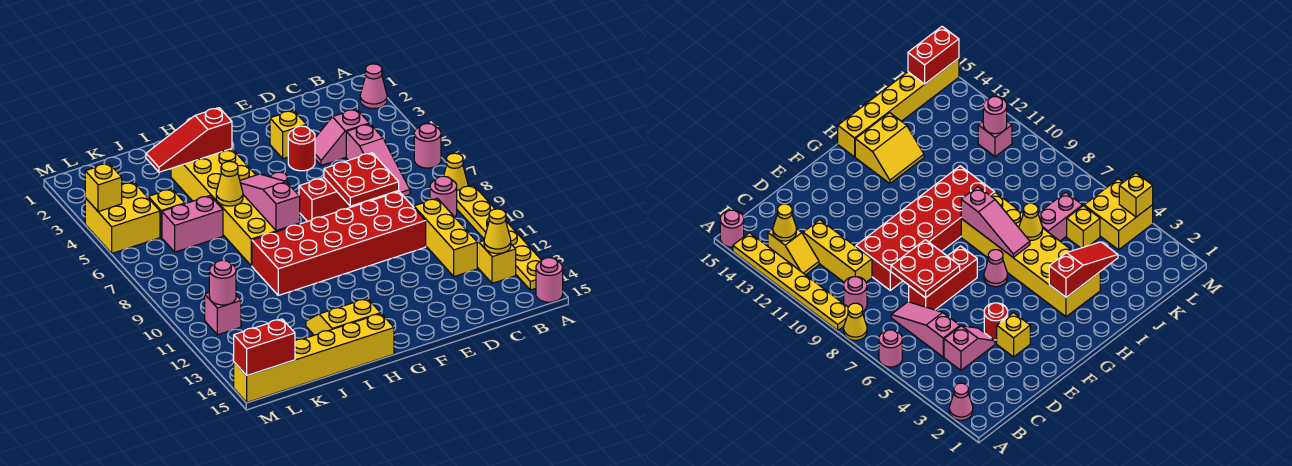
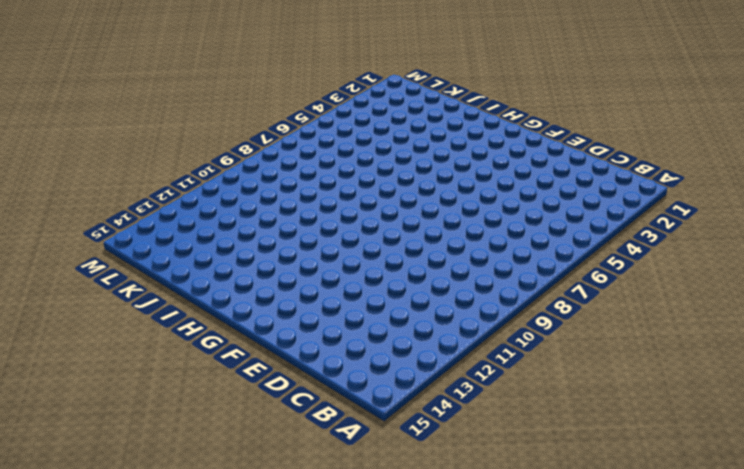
none -> pink cone A2 level 1
none -> pink round brick A6 level 1
none -> yellow cone A8 level 1
none -> yellow plate A9:A14 level 1

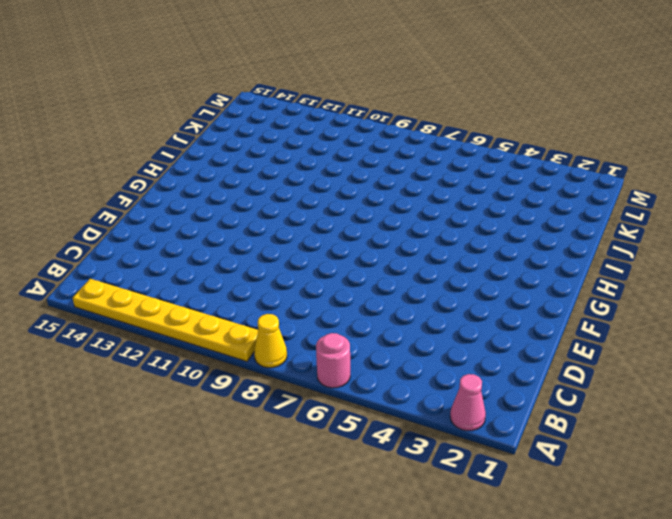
none -> pink round brick A15 level 1
none -> pink round brick B9 level 1
none -> yellow slope B12:B13 level 1 top 13
none -> pink slope C4:D4 level 1 top C

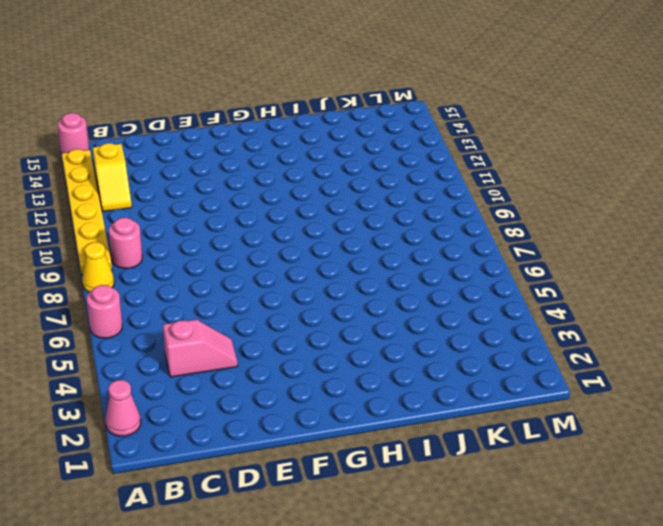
none -> pink slope C5:C7 level 1 top 5
none -> yellow brick C10:C12 level 1
none -> red brick D7:F7 level 1
none -> red brick D9:I10 level 1

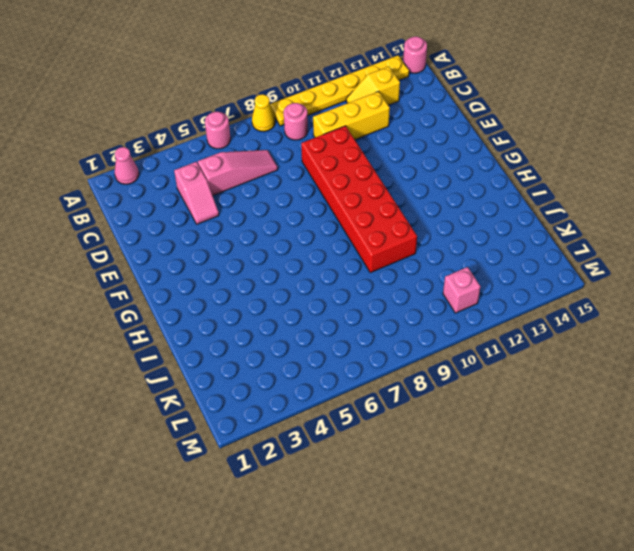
none -> red brick D7:F7 level 1
none -> yellow brick E3 level 1
none -> red round brick E4 level 1
none -> pink cone G6 level 1

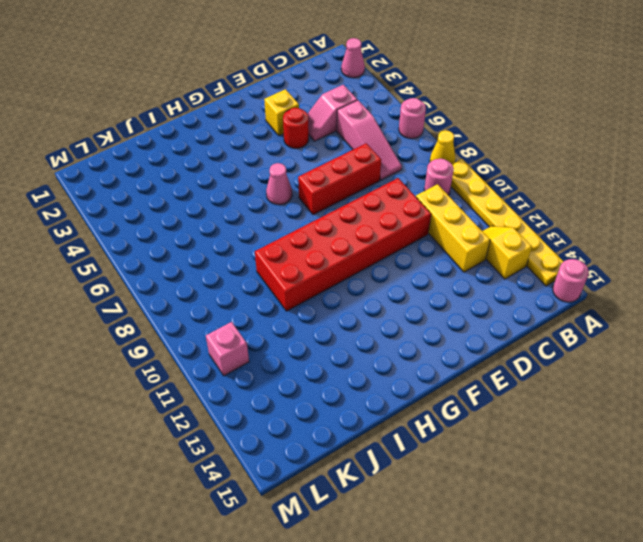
none -> yellow brick H3:I8 level 1
none -> yellow slope H13:I14 level 1 top 14
none -> yellow brick H15:M15 level 1
none -> pink brick J6:K6 level 1

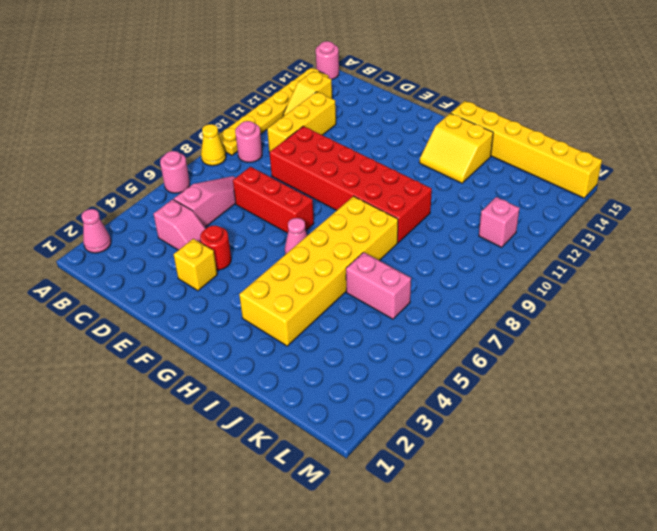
none -> yellow brick K5 level 1
none -> yellow brick L4:M5 level 1
none -> yellow cone B13 level 2
none -> red plate D7:E8 level 2

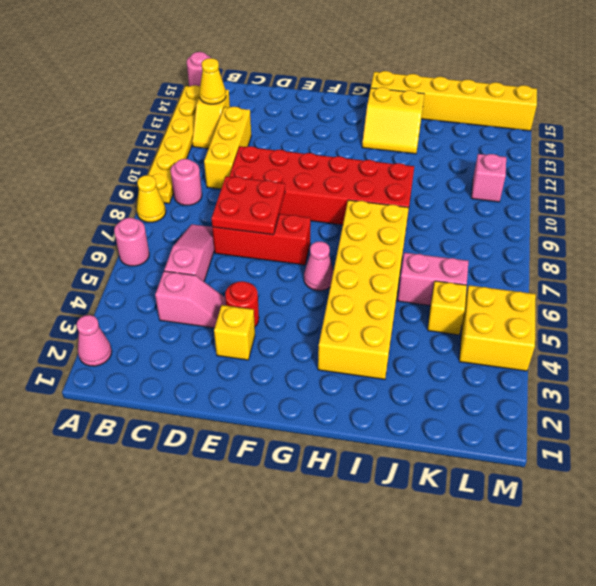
none -> red slope H3:J3 level 2 top H
none -> pink slope H6:H8 level 2 top 8
none -> yellow cone I6 level 2
none -> pink round brick L11 level 2

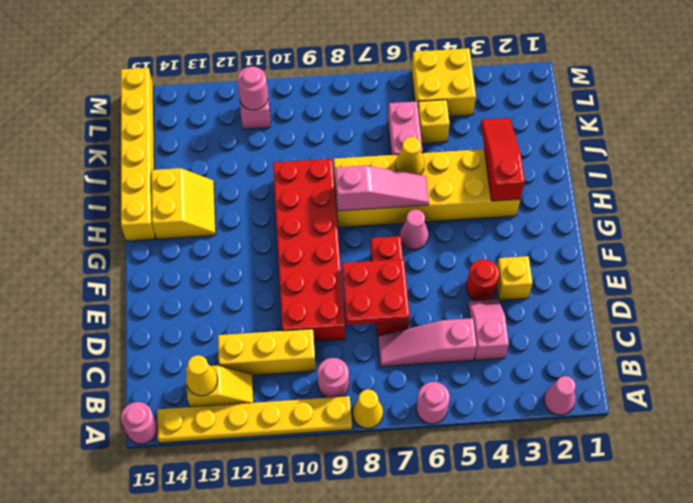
none -> red brick L15:M15 level 2
none -> yellow brick M4 level 2

